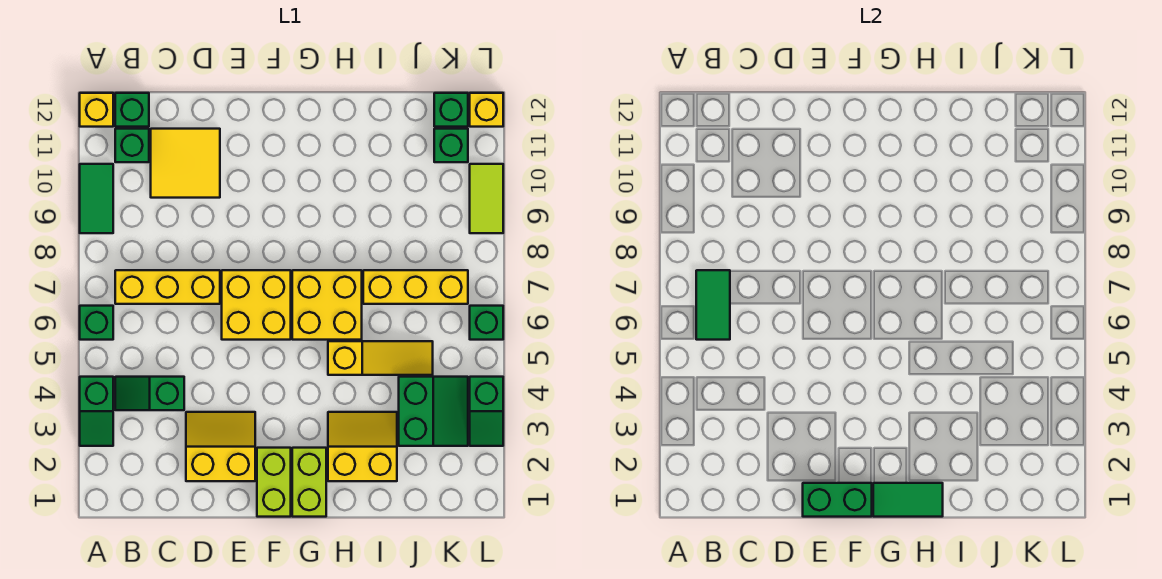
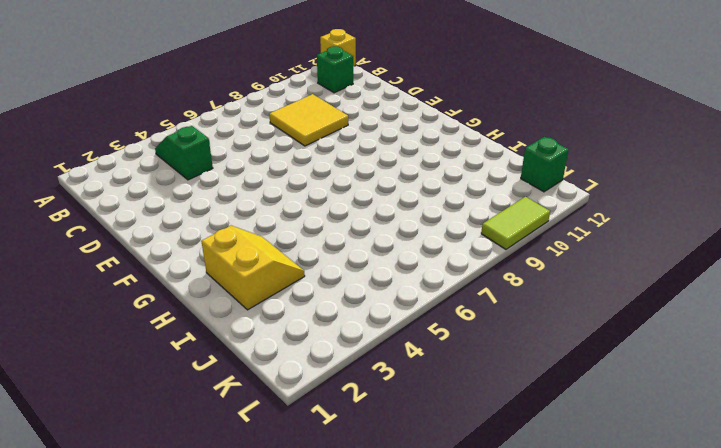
yellow tile C8:D9 level 1 -> yellow tile C10:D11 level 1
none -> green slope A3:A4 level 1 top 4
none -> green brick A6 level 1
none -> green tile A9:A10 level 1

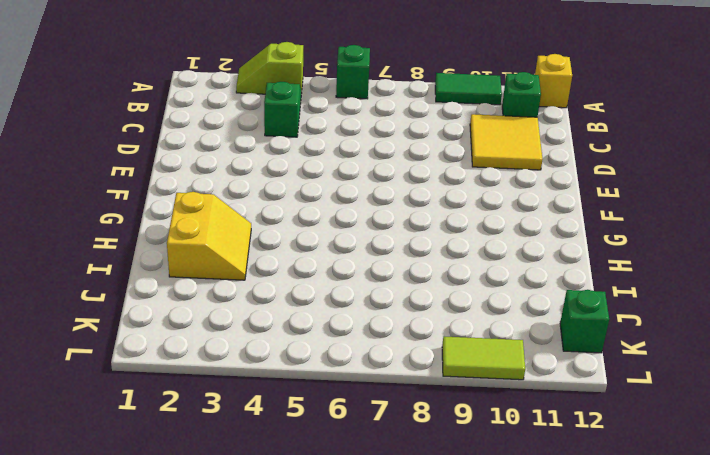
lime slope A3:A4 level 1 top 4 -> green slope A3:A4 level 1 top 4
none -> yellow brick B7:D7 level 1
none -> green brick B12 level 1
none -> yellow slope D2:E3 level 1 top 2

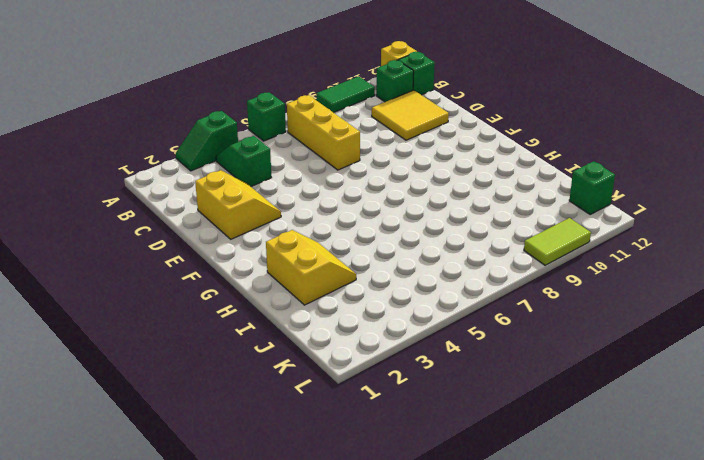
none -> yellow brick E6:F7 level 1
none -> lime brick F1:F2 level 1
none -> lime brick G1:G2 level 1

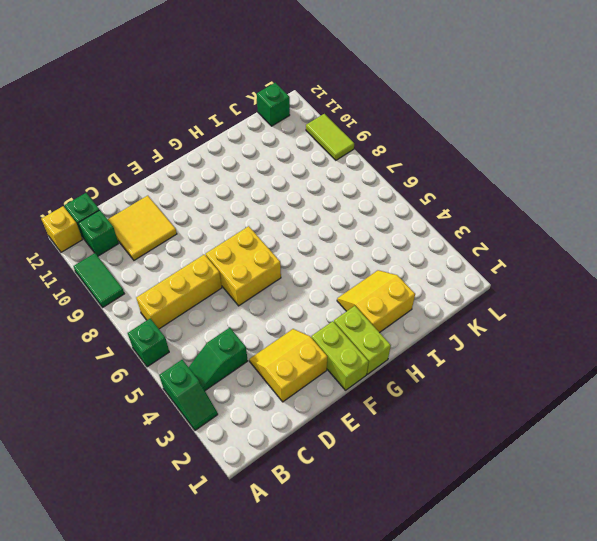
none -> yellow brick G6:H7 level 1
none -> yellow slope H5:J5 level 1 top H
none -> yellow brick I7:K7 level 1

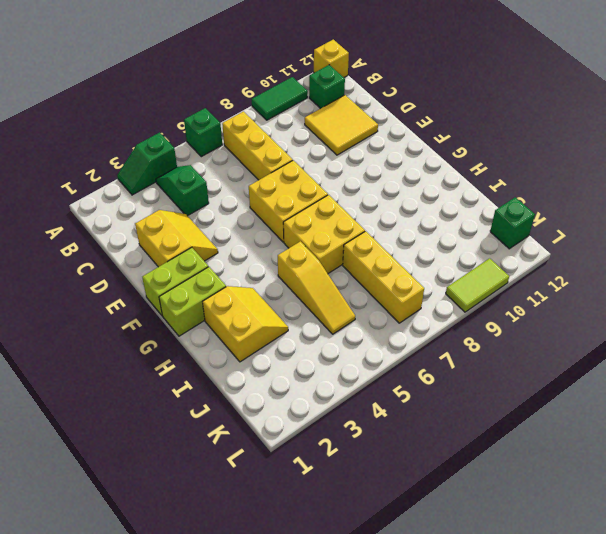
none -> green brick B12 level 1
none -> green slope J3:K4 level 1 top J
none -> green brick K11 level 1

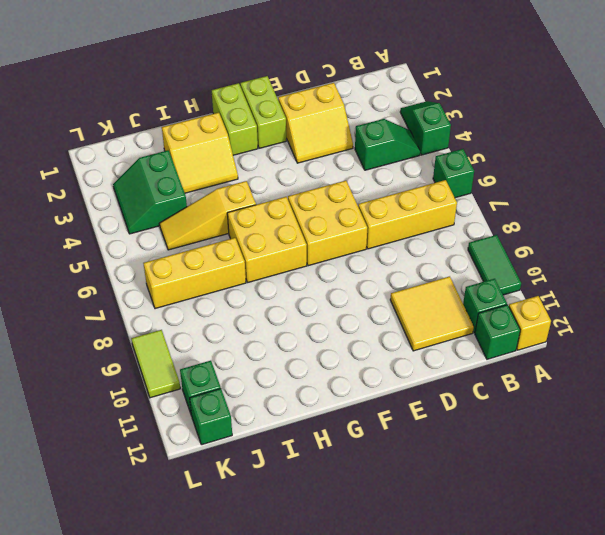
none -> green slope L3:L4 level 1 top 4
none -> green brick L6 level 1
none -> yellow brick L12 level 1

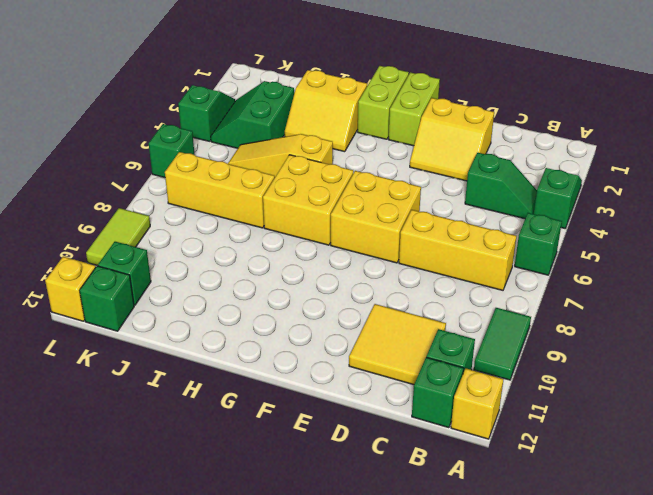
none -> green tile B6:B7 level 2
none -> green brick E1:F1 level 2
none -> green tile G1:H1 level 2

